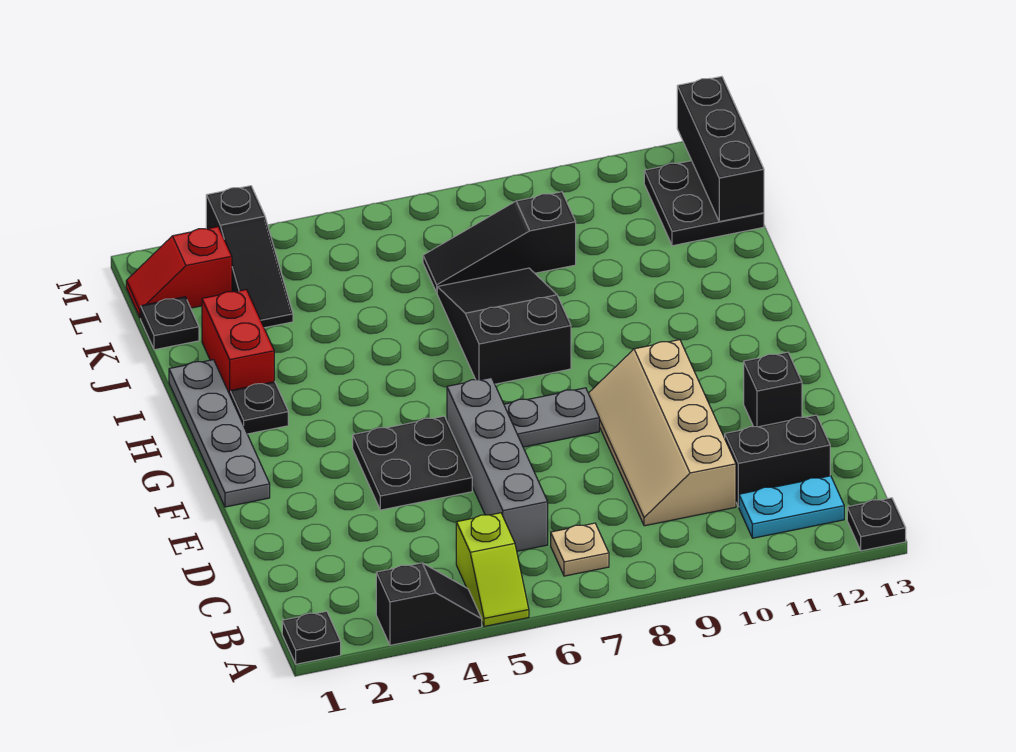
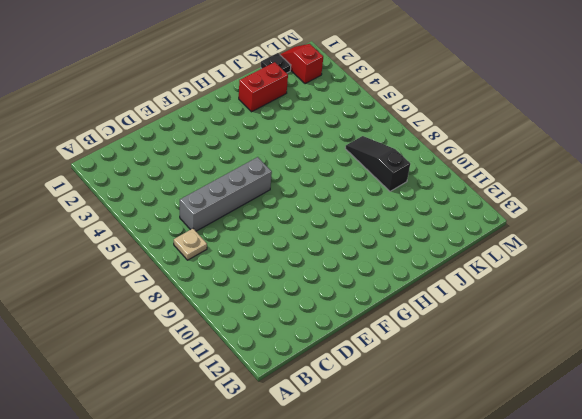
none -> black plate A1 level 1
none -> black slope A3:A4 level 1 top 3
none -> lime slope A5:B5 level 1 top B

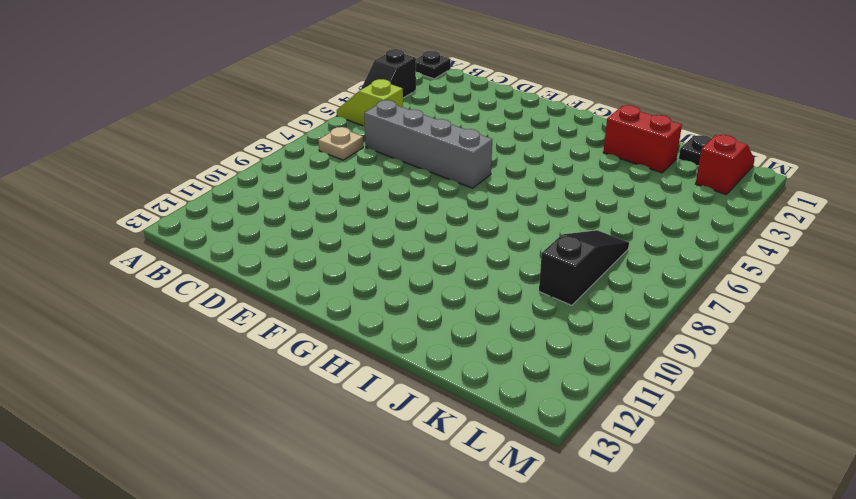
none -> black plate A13 level 1
none -> cyan plate B11:B12 level 1
none -> tan slope C9:F10 level 1 top 10

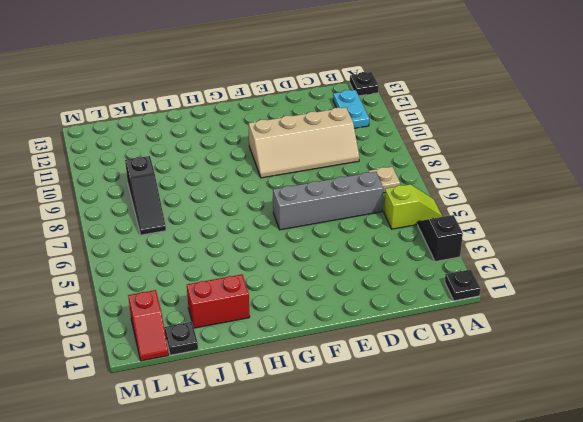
none -> black brick C11:C12 level 1
none -> black plate E4:F5 level 1
none -> black brick E12 level 1

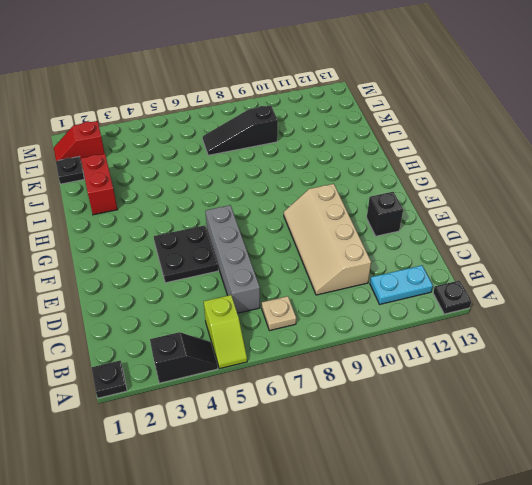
none -> black brick C11:C12 level 1
none -> grey plate F1:I1 level 1
none -> grey plate F7:F8 level 1

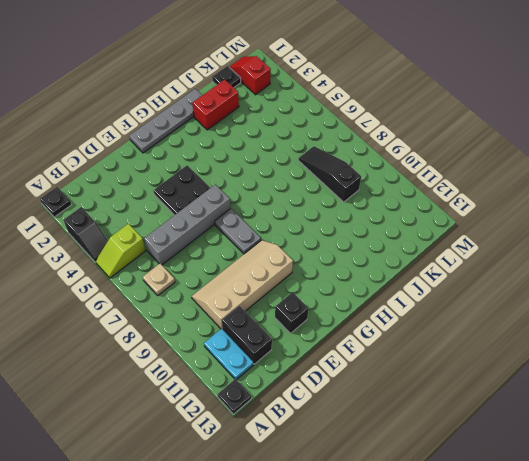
none -> black plate H2 level 1
none -> black slope H7:J8 level 1 top H
none -> black slope K3:M3 level 1 top M

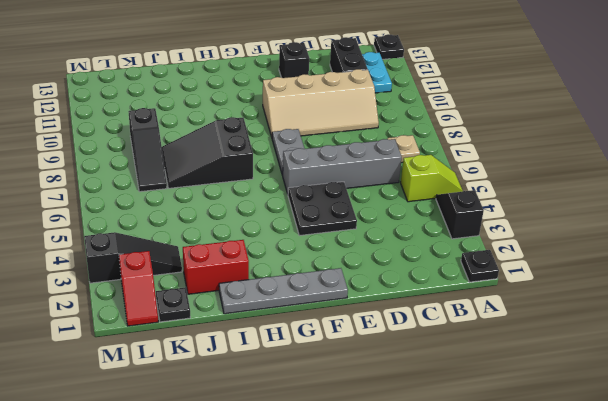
none -> black plate H2 level 1
none -> black plate K12:L13 level 1
none -> black brick K13:M13 level 2

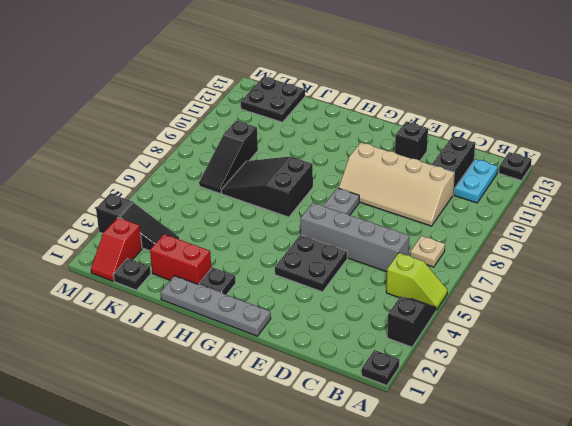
none -> black brick K13:M13 level 2

